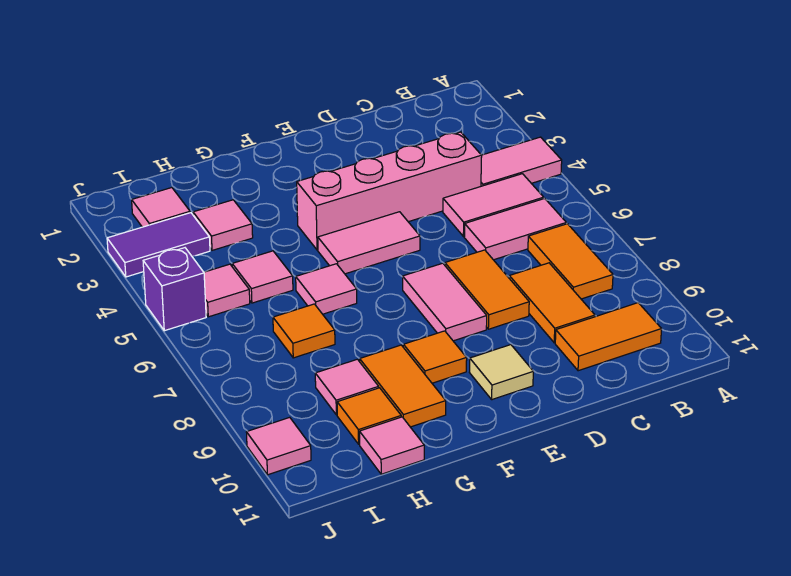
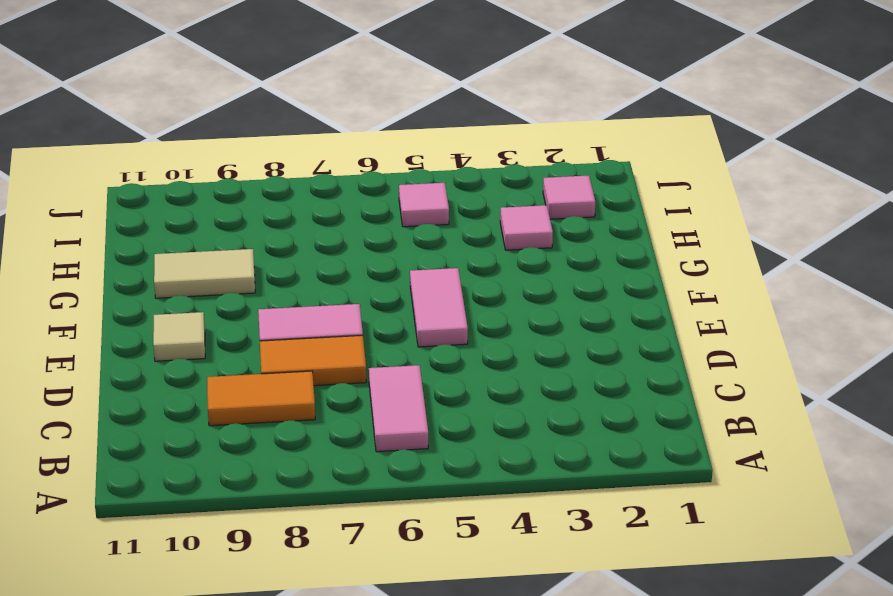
tan tile G9:G10 level 1 -> orange tile G9:G10 level 1
none -> pink tile A4:B4 level 1
none -> pink tile B5:C5 level 1
none -> orange tile B7:B8 level 1

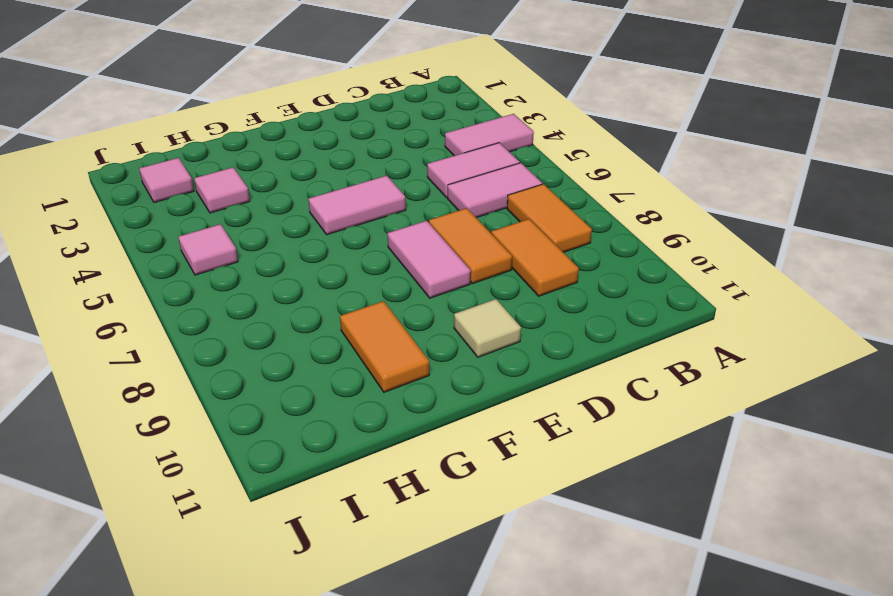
none -> orange tile B10:C10 level 1
none -> pink brick C4:F4 level 1
none -> orange tile F9 level 1

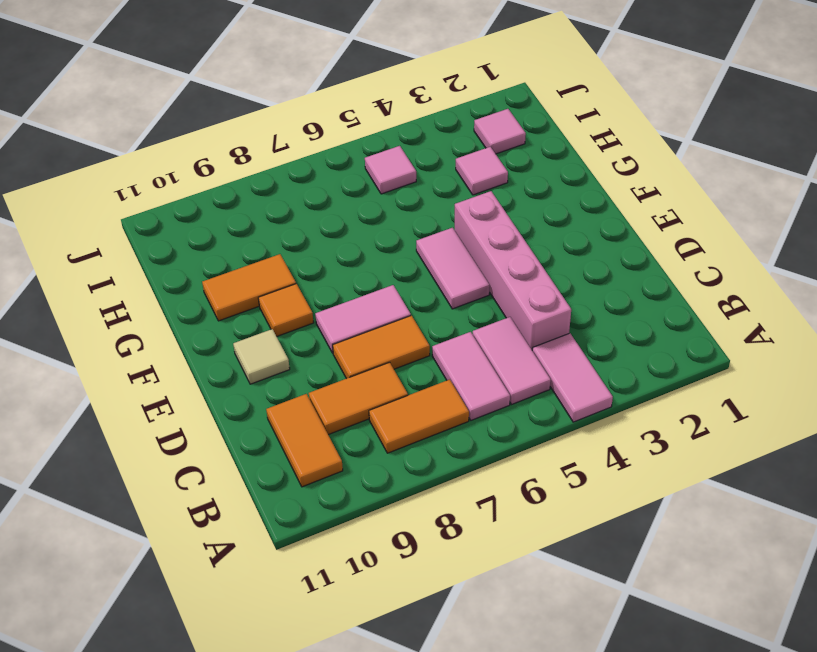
none -> pink tile G6 level 1
none -> pink tile H5 level 1
none -> orange tile H7 level 1

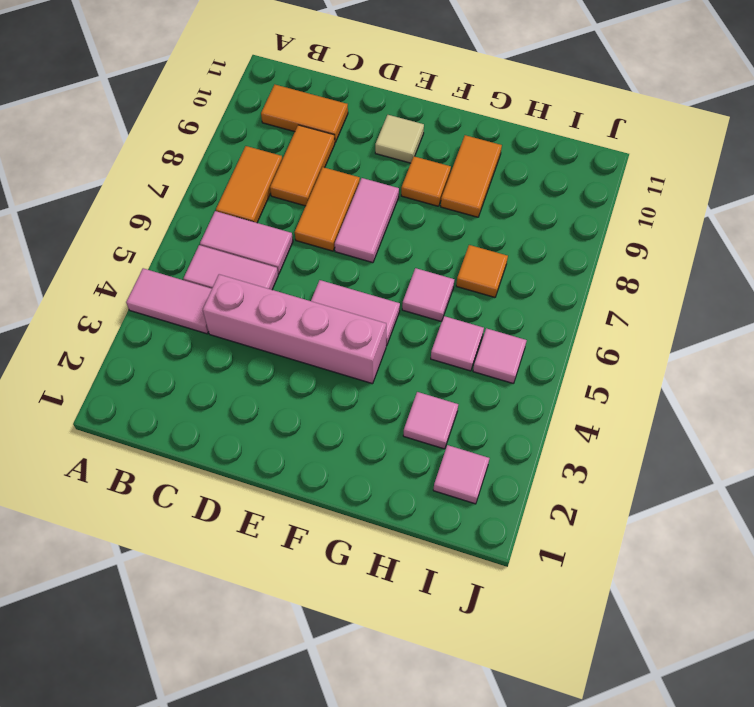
none -> pink tile H9 level 1
none -> orange tile H10 level 1
none -> pink tile H11 level 1

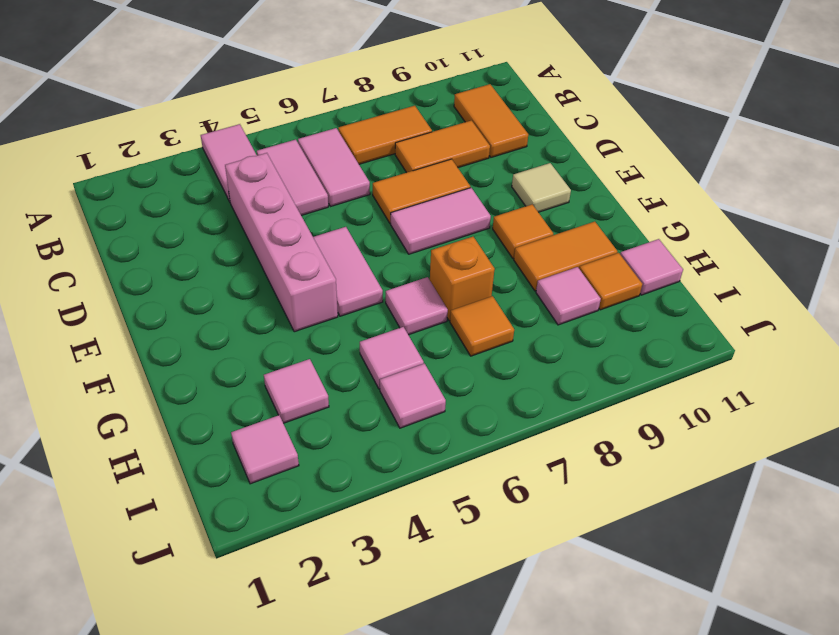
orange brick G7 level 1 -> none
none -> purple tile I3:J3 level 1
none -> purple brick J5 level 1
none -> pink tile J10 level 1

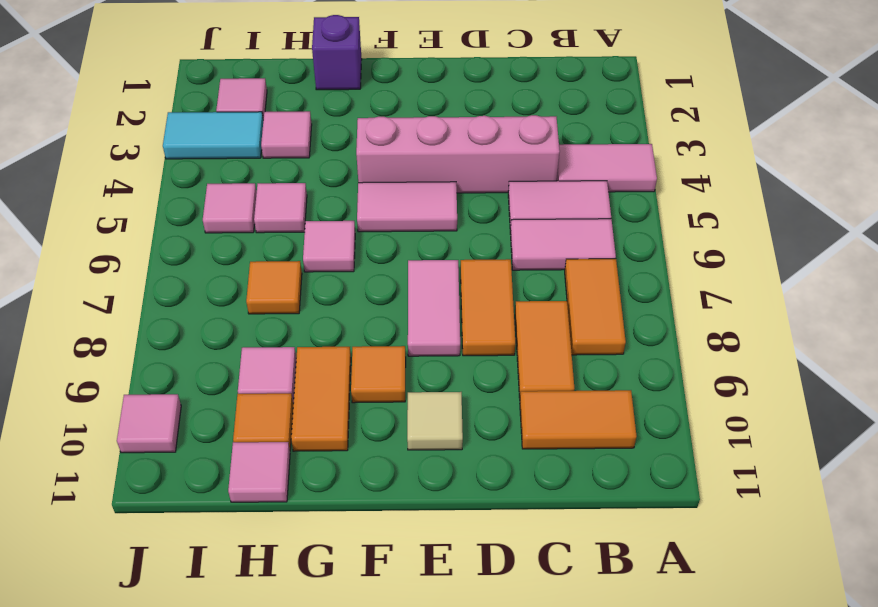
purple brick G1 level 1 -> purple brick J5 level 1
cyan tile I3:J3 level 1 -> purple tile I3:J3 level 1

